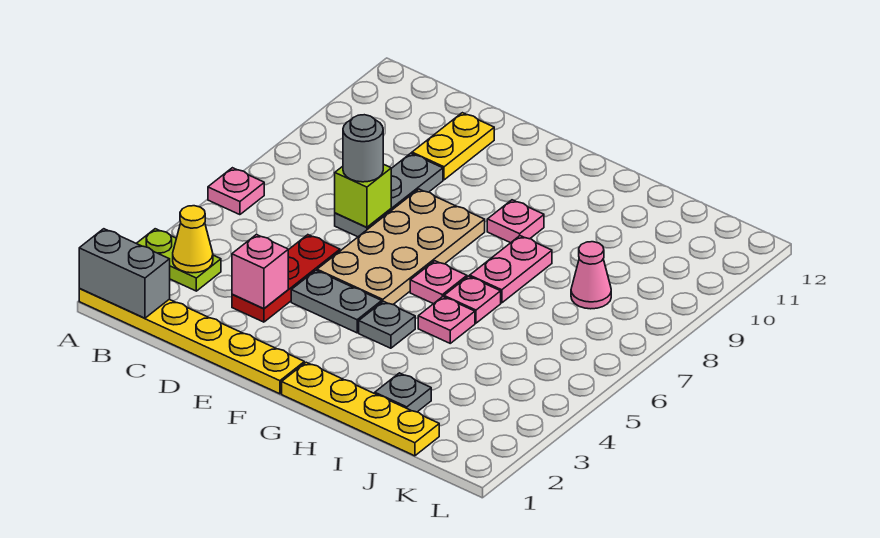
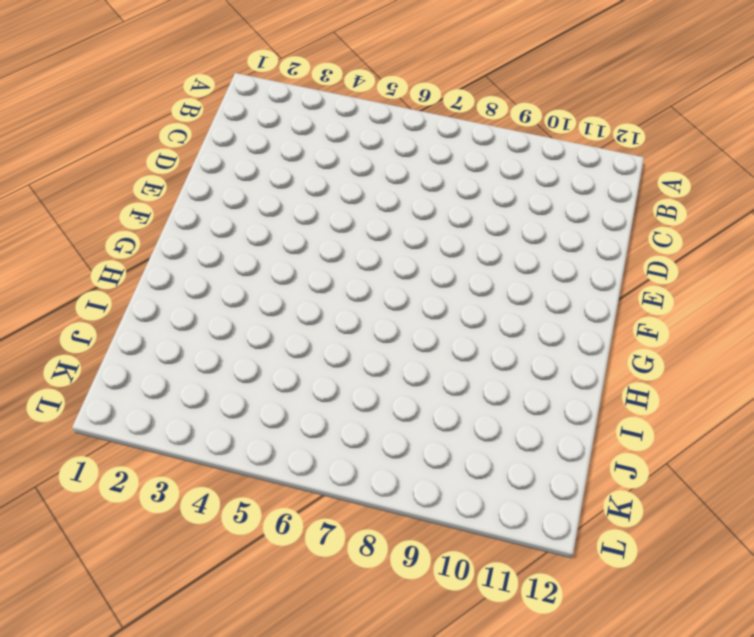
none -> yellow plate A1:F1 level 1
none -> lime plate A3:B3 level 1
none -> pink plate A6 level 1

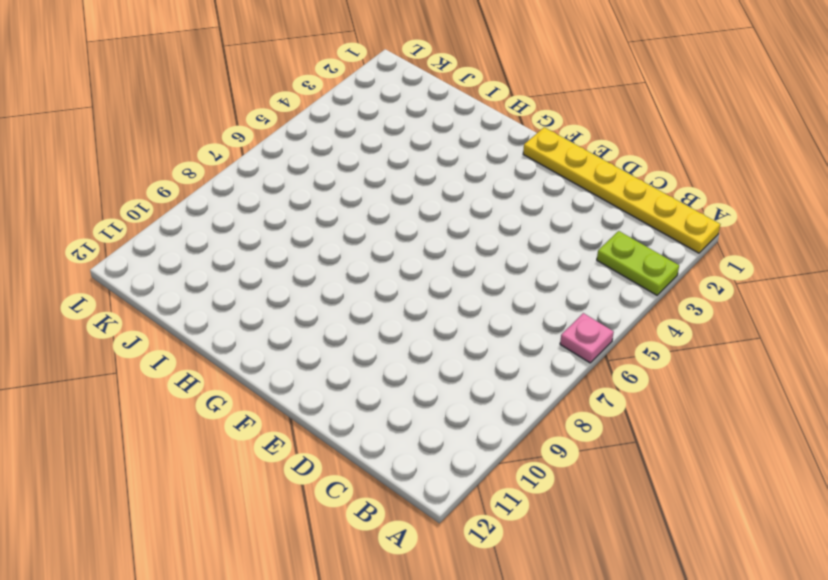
none -> red plate D3:D5 level 1
none -> grey plate D7:D9 level 1
none -> yellow plate D10:D11 level 1

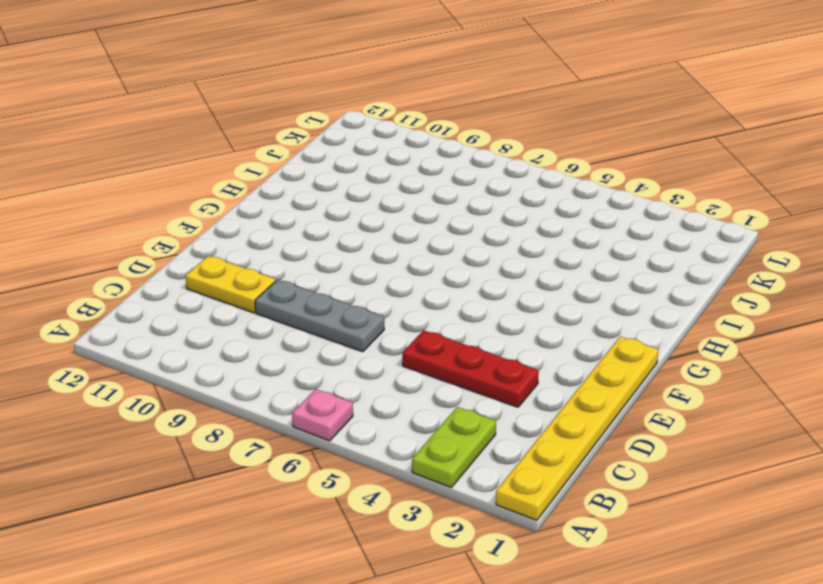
none -> grey plate E4:F4 level 1
none -> tan plate E5:F8 level 1
none -> yellow plate G1:J1 level 1

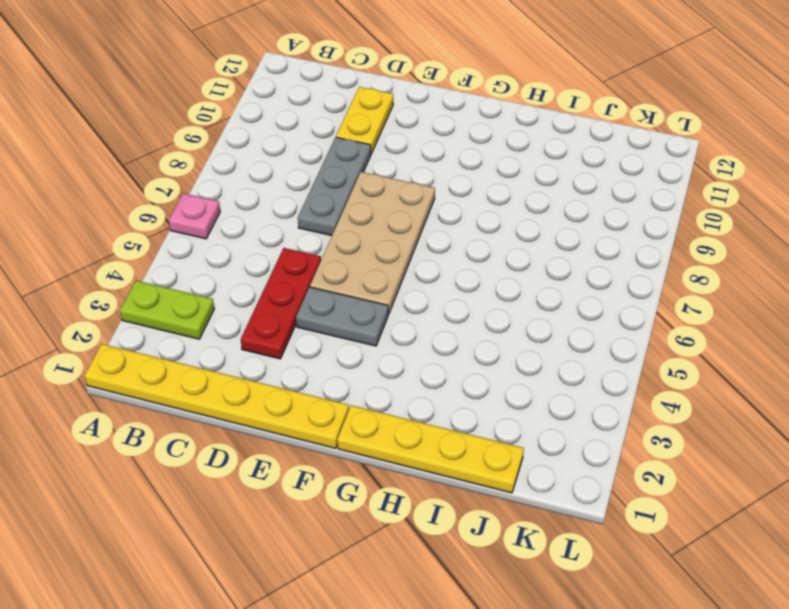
none -> grey plate G4 level 1
none -> pink plate G6 level 1
none -> pink plate G9 level 1

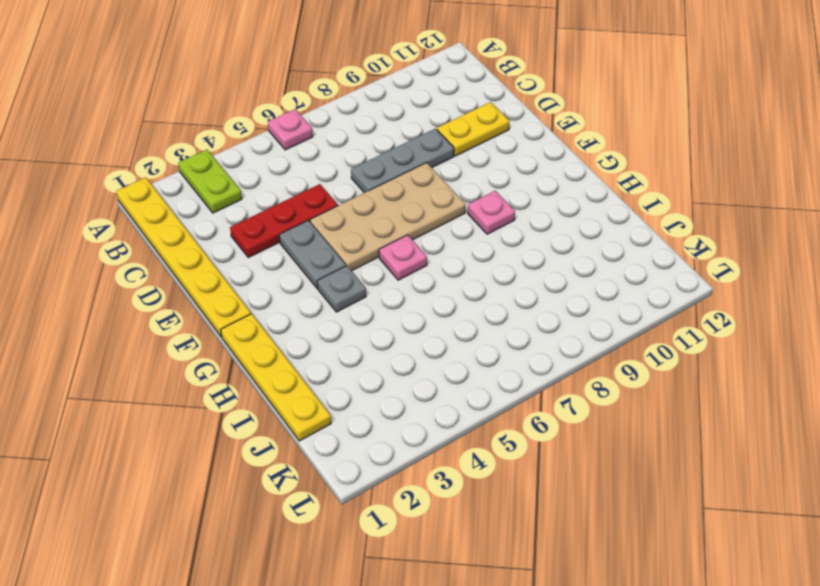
none -> pink plate H5 level 1
none -> pink plate H6 level 1
none -> pink plate H7:H8 level 1

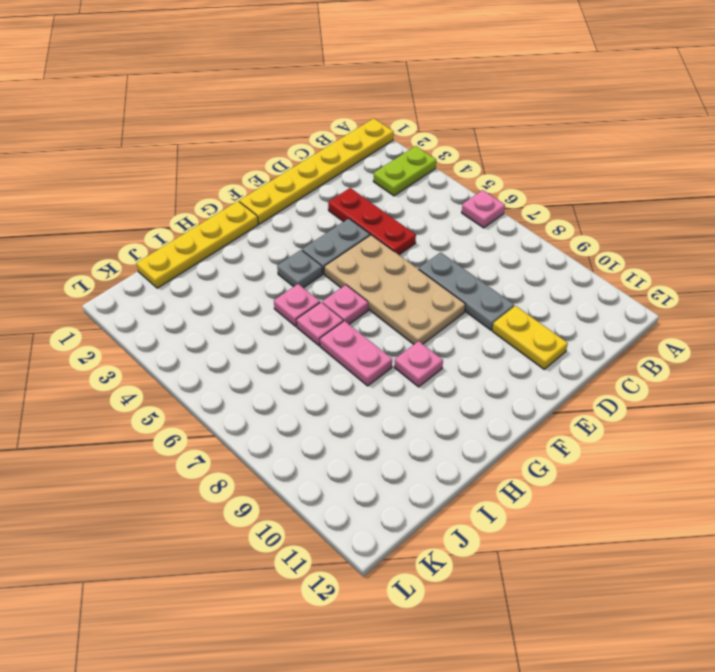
none -> grey plate I2 level 1
none -> pink cone J8 level 1
none -> grey brick A1:B1 level 2

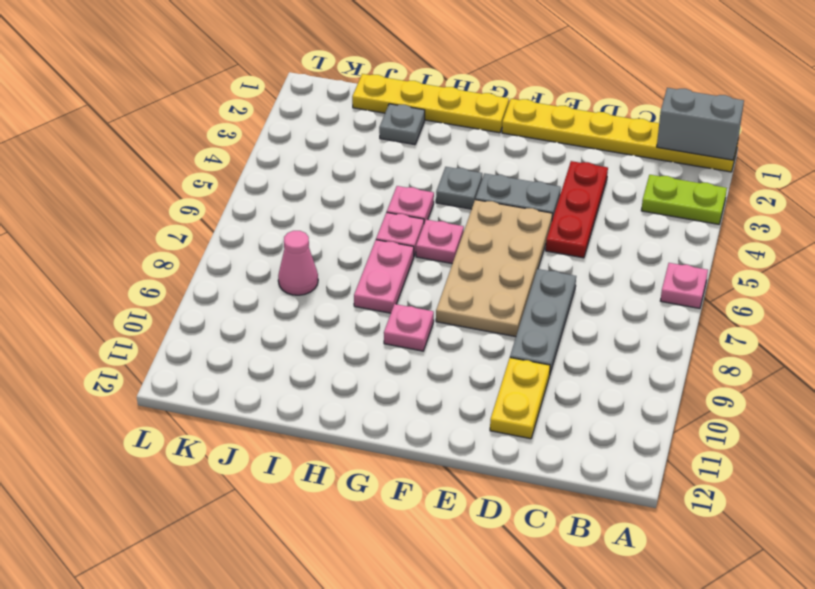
none -> yellow cone B3 level 2
none -> pink brick D3 level 2
none -> lime brick D7 level 2

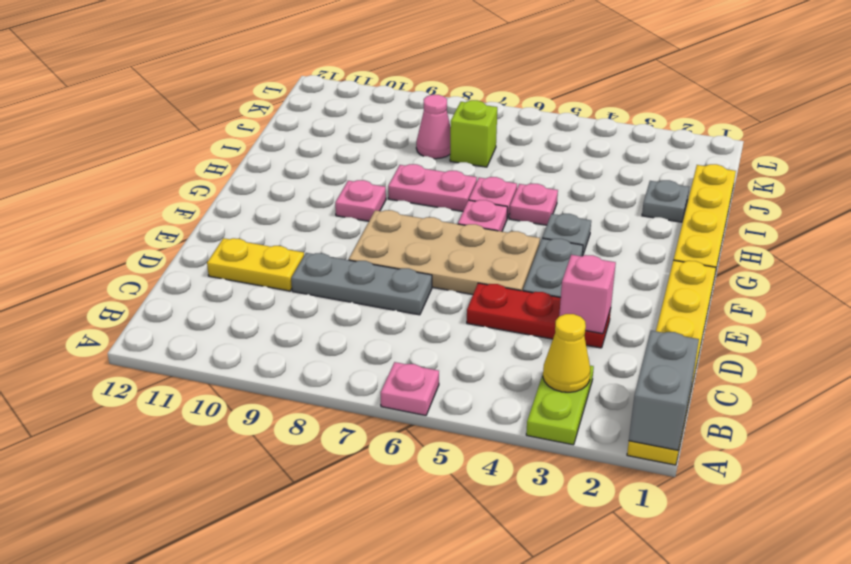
lime brick J7 level 1 -> lime brick D7 level 2
none -> grey round brick D7 level 3

